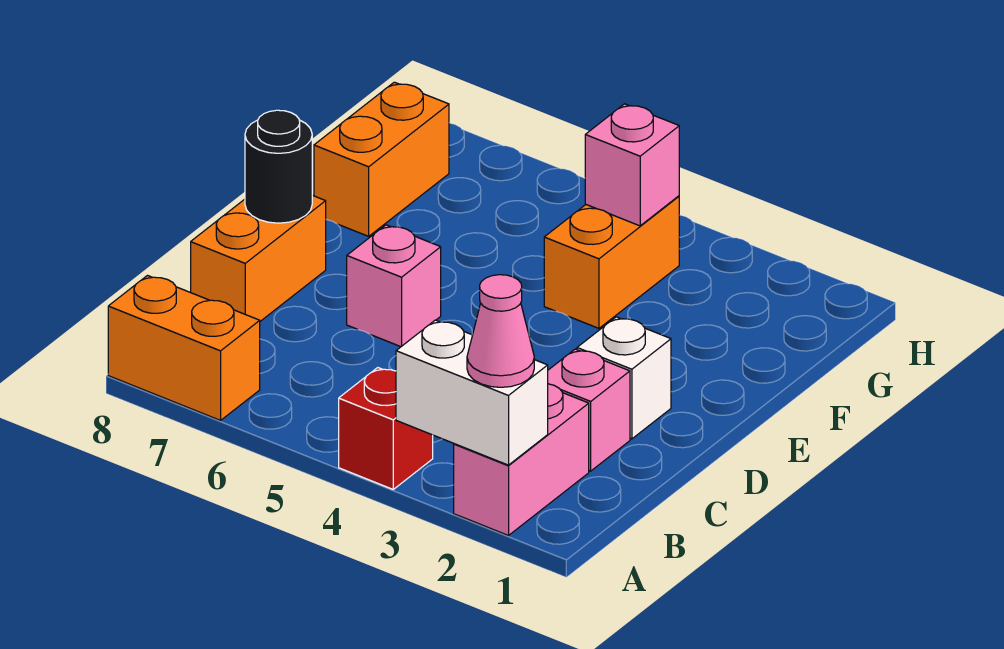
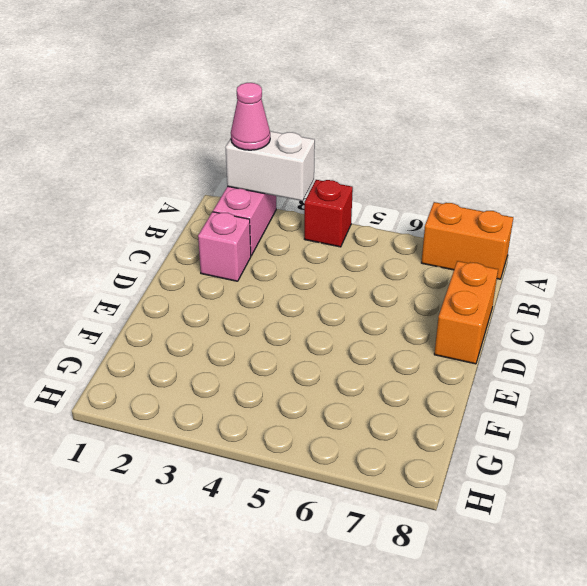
none -> white brick D2 level 1
none -> pink brick D6 level 1
none -> orange brick F4:G4 level 1

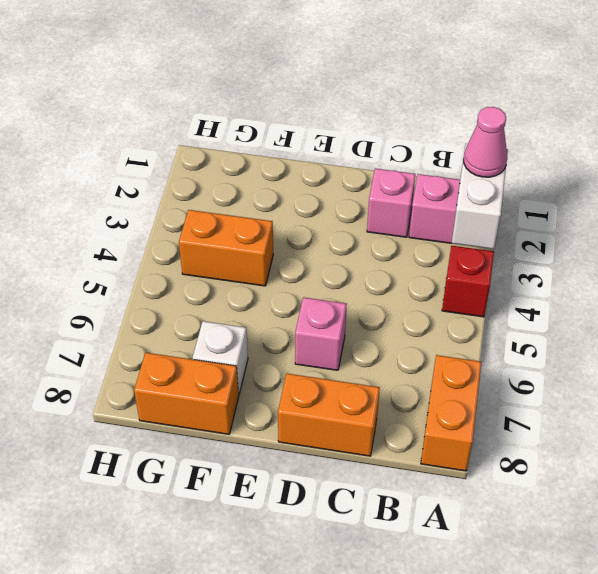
white brick F7 level 1 -> white brick D2 level 1
none -> black round brick D8 level 2
none -> pink brick G4 level 2

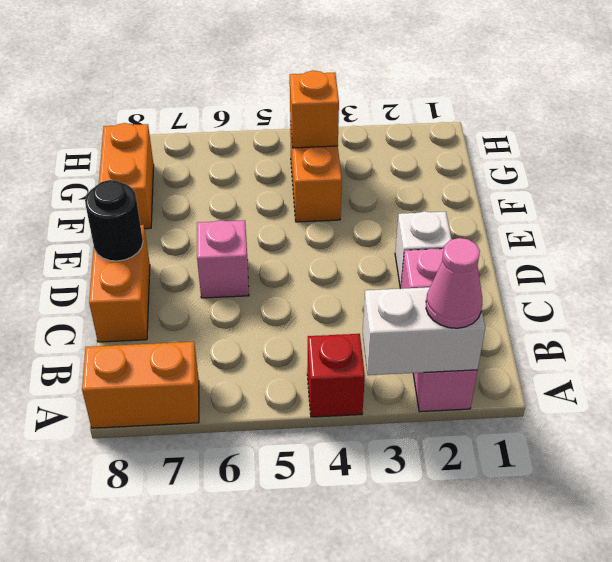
orange brick G4 level 2 -> pink brick G4 level 2

